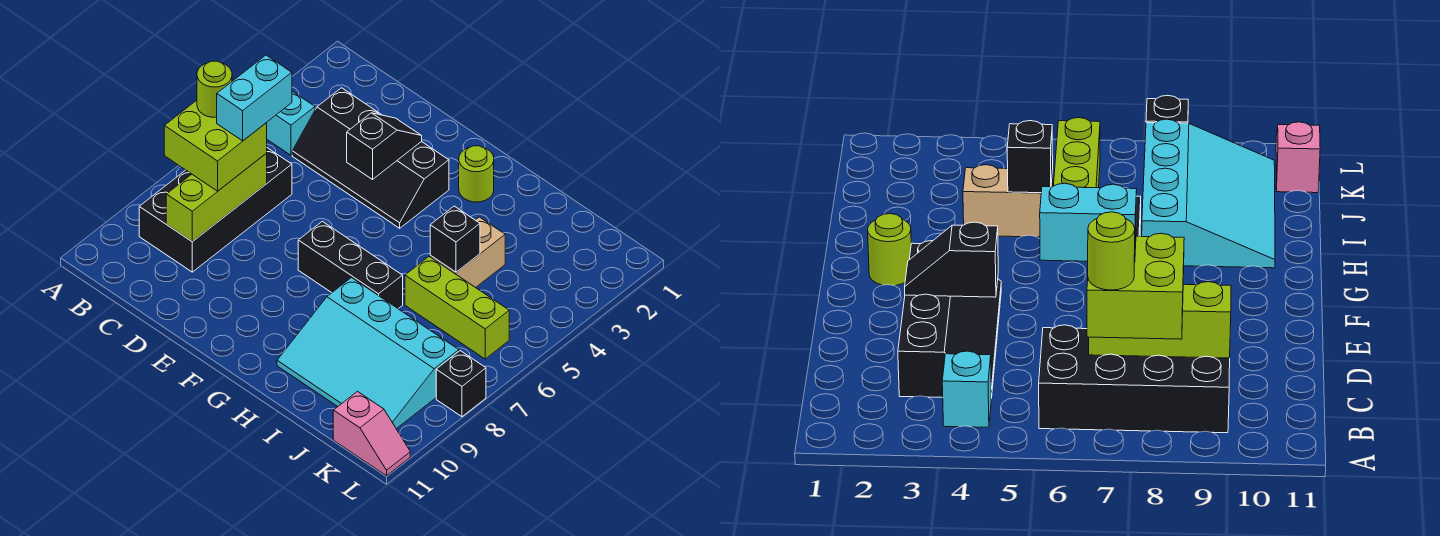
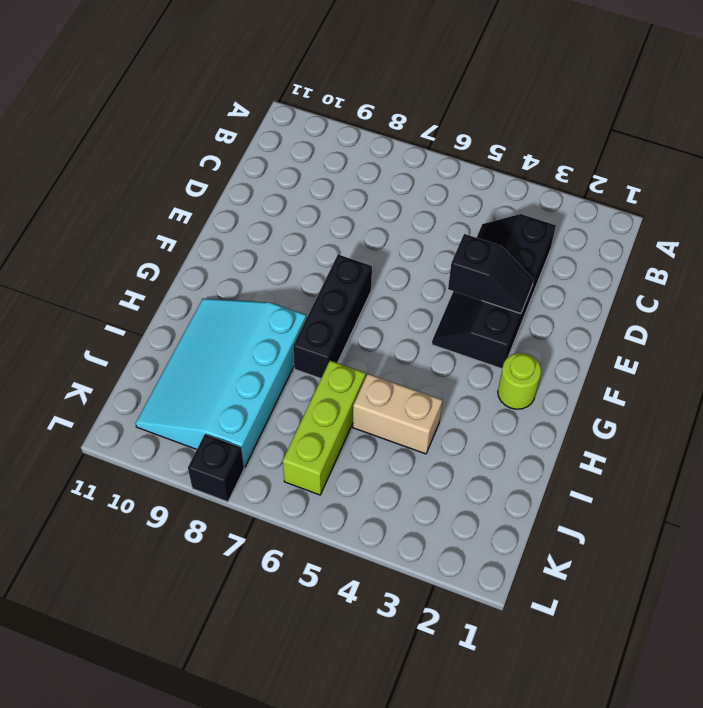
none -> cyan brick B4 level 1
none -> black brick B6:C9 level 1
none -> pink slope K11:L11 level 1 top K

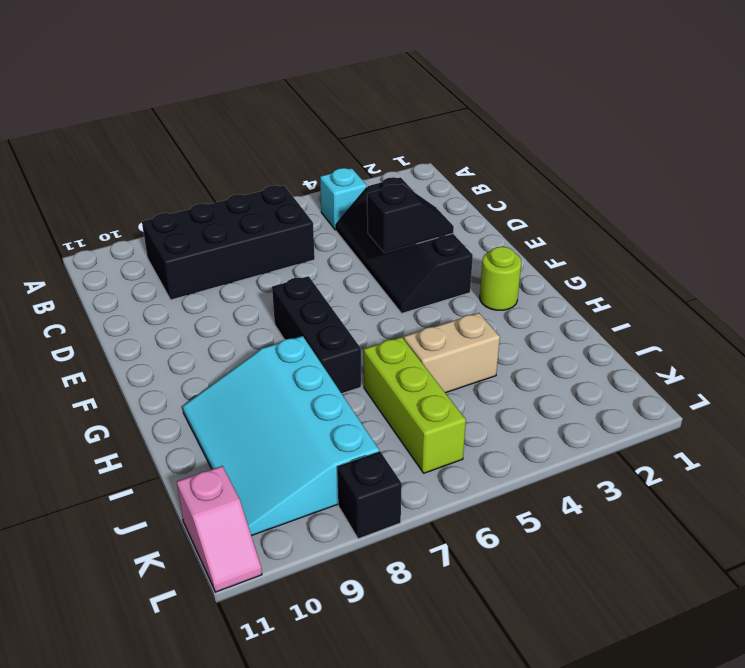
none -> lime brick C7:C9 level 2
none -> black brick I5 level 2
none -> lime brick B7:C8 level 3

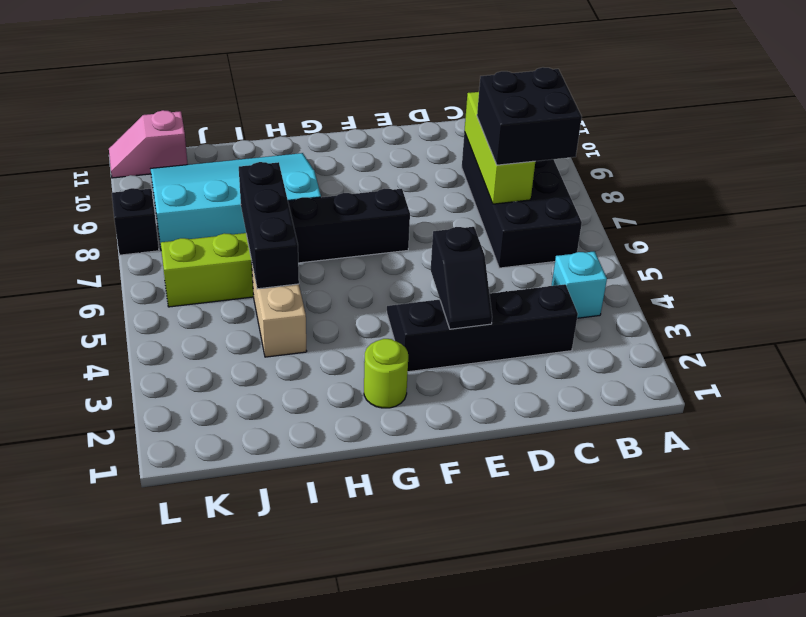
black brick B7:C8 level 3 -> lime brick B7:C8 level 3
black brick I5:I7 level 2 -> black brick I5 level 2
none -> lime round brick B7 level 4
none -> cyan brick C6:C7 level 4

